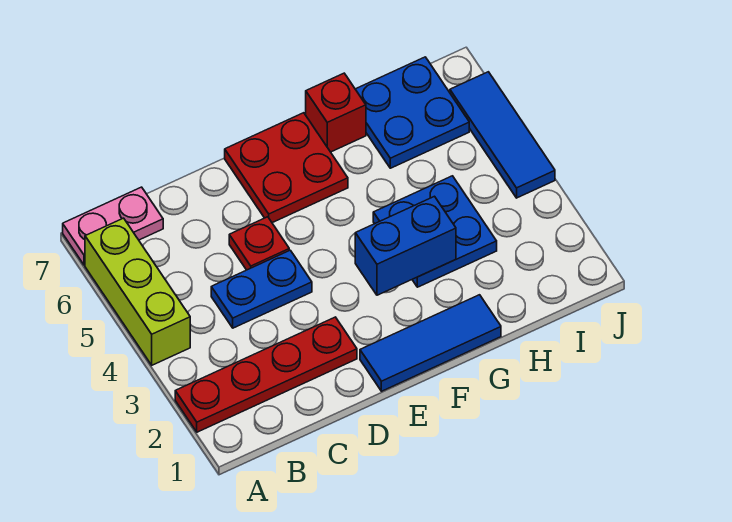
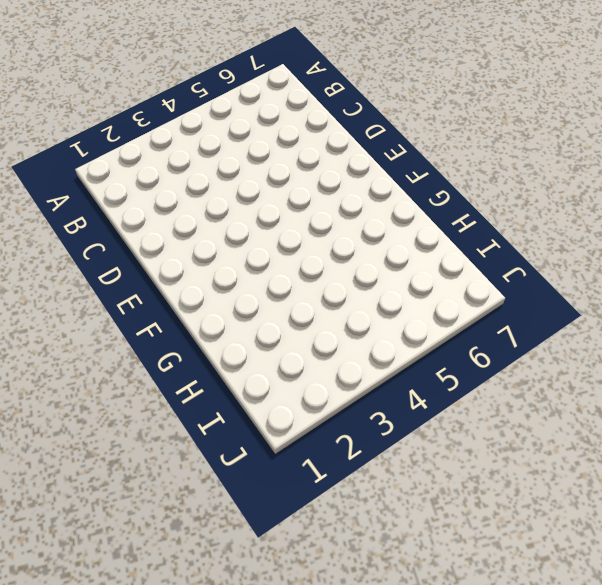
none -> red plate A2:D2 level 1
none -> lime brick A4:A6 level 1
none -> pink plate A7:B7 level 1

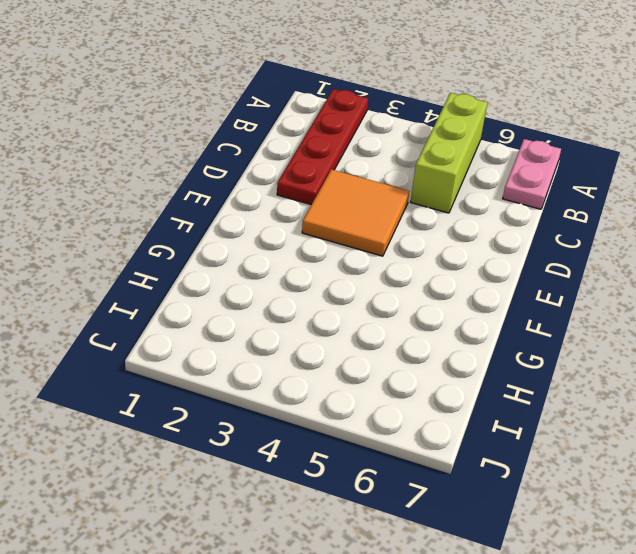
lime brick A5:C5 level 1 -> lime brick A4:A6 level 1
orange tile D3:E4 level 1 -> blue plate C4:D4 level 1
none -> red plate D5 level 1
none -> blue tile E1:G1 level 1
none -> red plate E6:F7 level 1

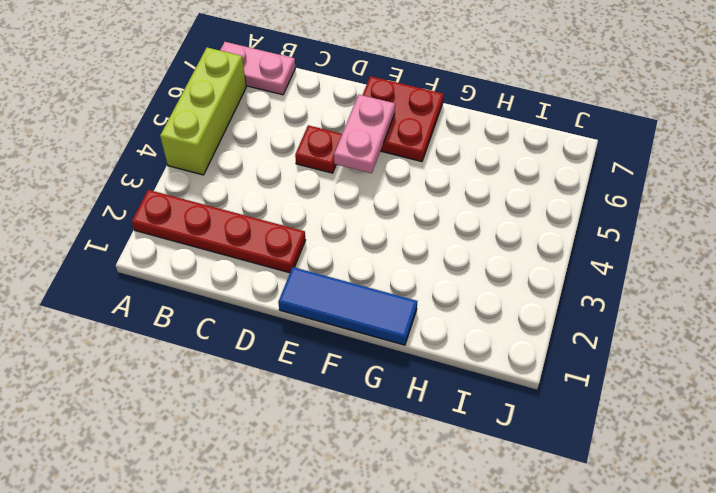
pink plate E5:E6 level 2 -> none
none -> blue plate C4:D4 level 1
none -> blue plate G3:H4 level 1
none -> red brick G7 level 1

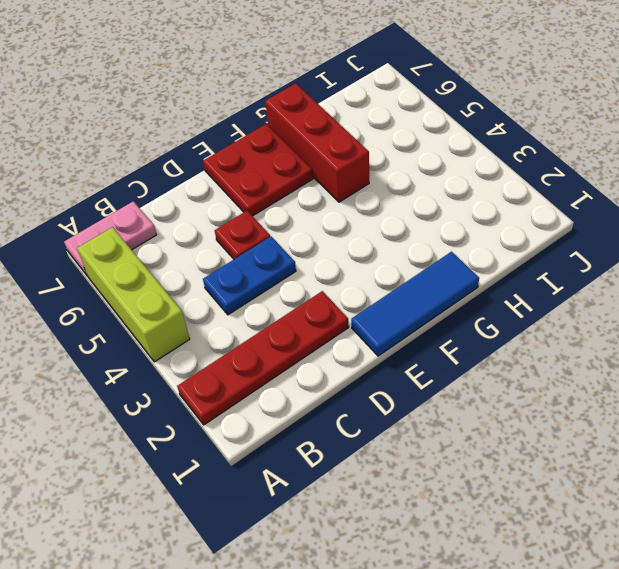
red brick G5:G7 level 1 -> red brick G7 level 1
none -> blue plate G3:H4 level 1
none -> blue plate H6:I7 level 1
none -> blue tile J4:J6 level 1

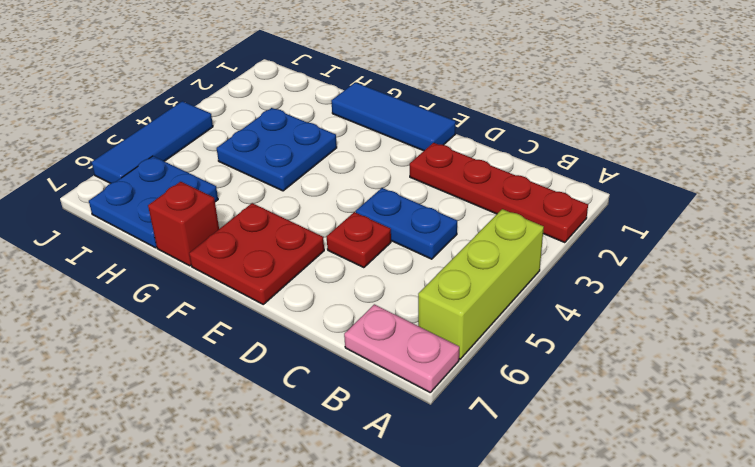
none -> blue brick F3:G3 level 2

